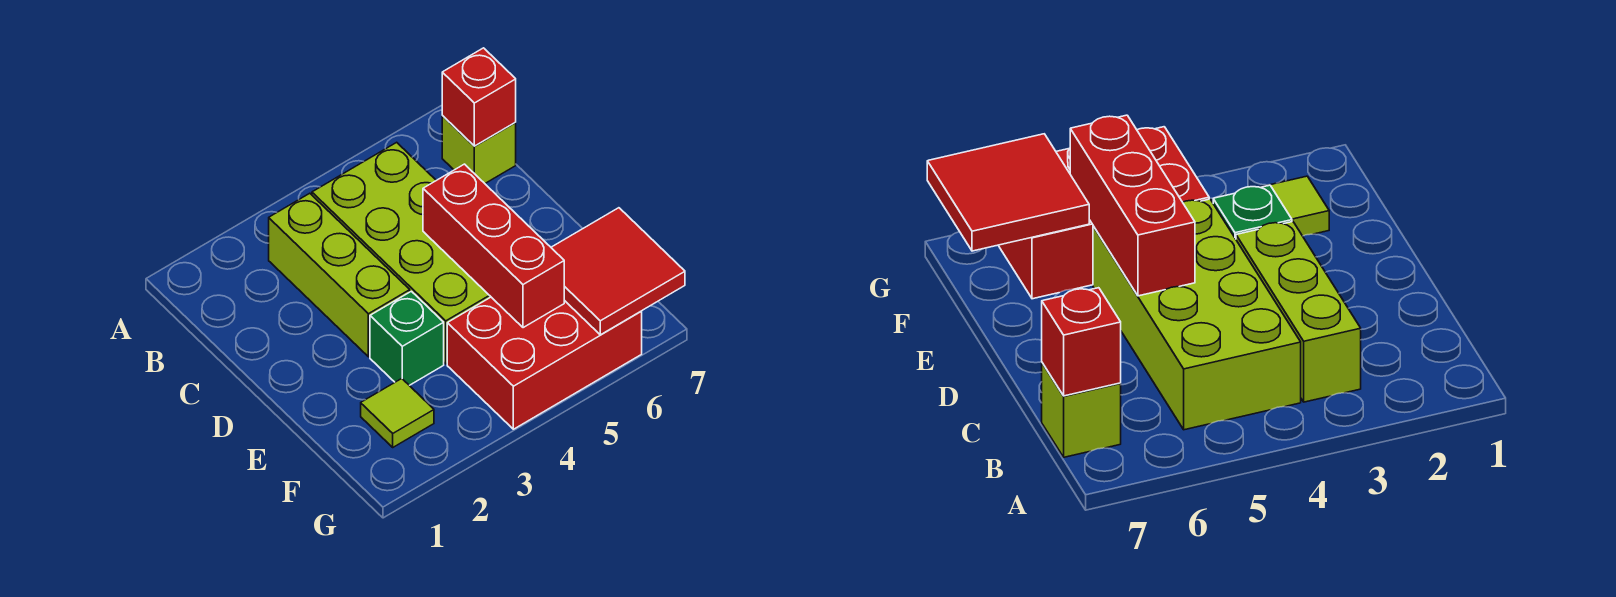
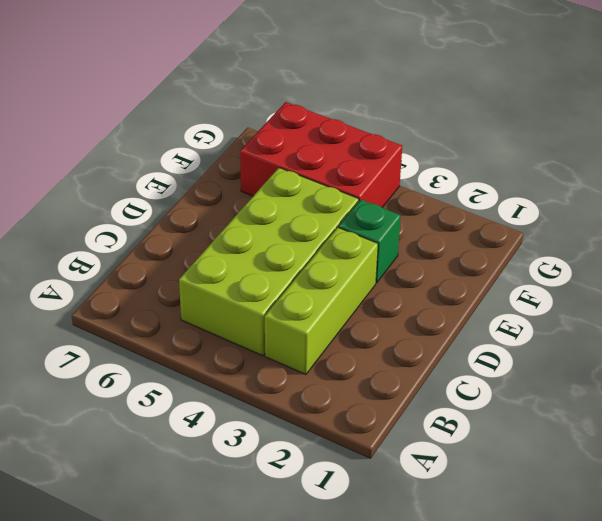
none -> lime brick B7 level 1
none -> lime tile F2 level 1

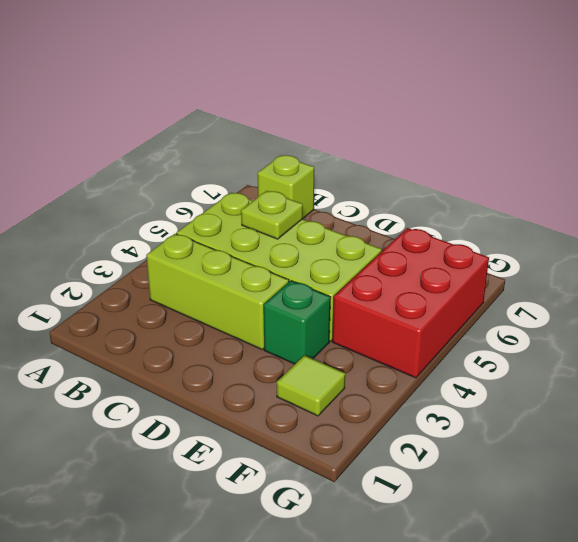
lime plate C5 level 2 -> none
none -> red brick B7 level 2
none -> red brick D5:F5 level 2

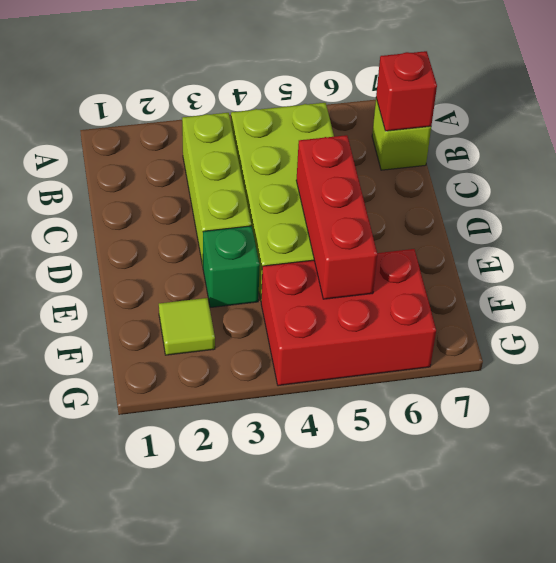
none -> red tile F6:G7 level 2

